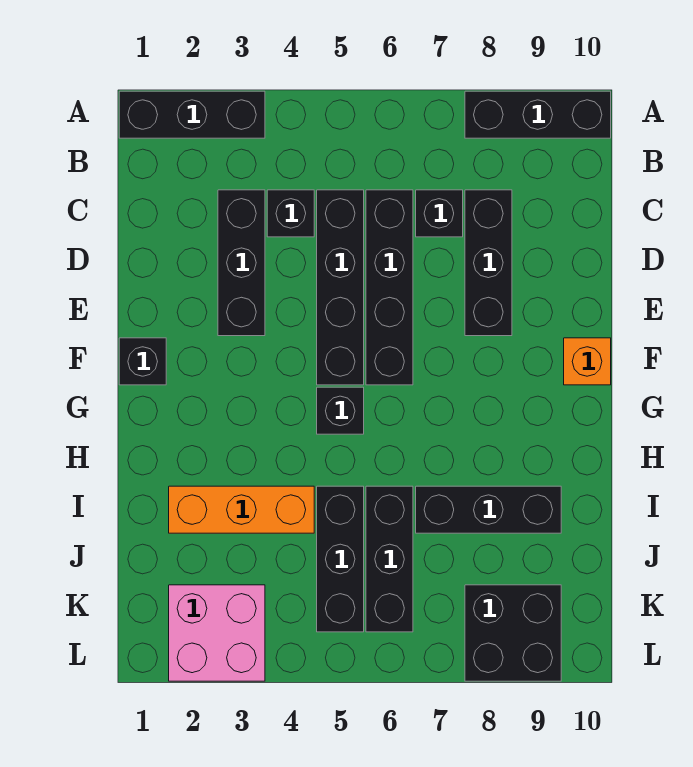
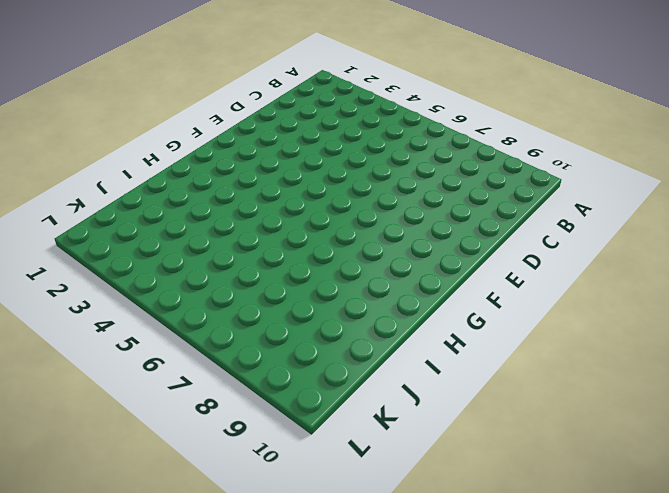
none -> black brick A1:A3 level 1
none -> black brick A8:A10 level 1
none -> black brick C3:E3 level 1

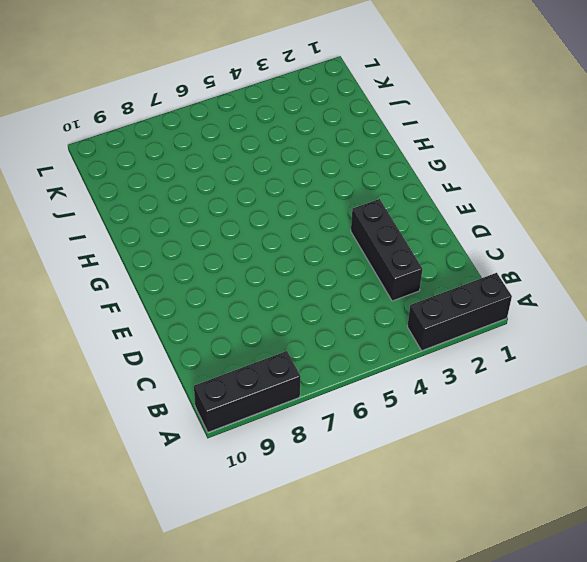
none -> black brick C4 level 1
none -> black brick C5:F5 level 1
none -> black brick C6:F6 level 1

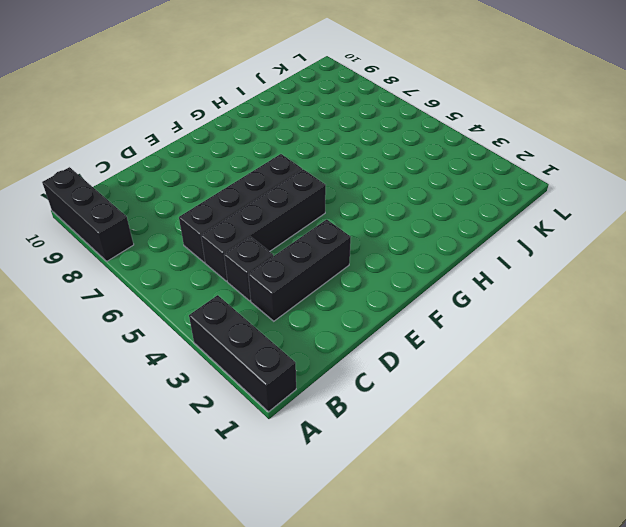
none -> black brick C7 level 1
none -> black brick C8:E8 level 1
none -> black brick F1 level 1

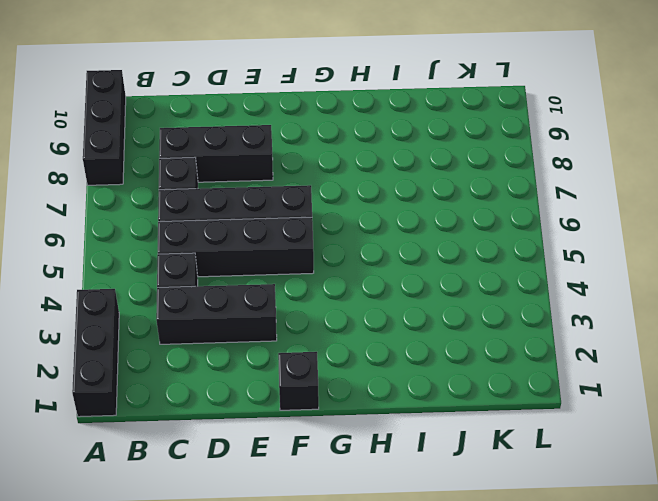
none -> orange brick F10 level 1
none -> black brick G5 level 1
none -> orange brick I2:I4 level 1

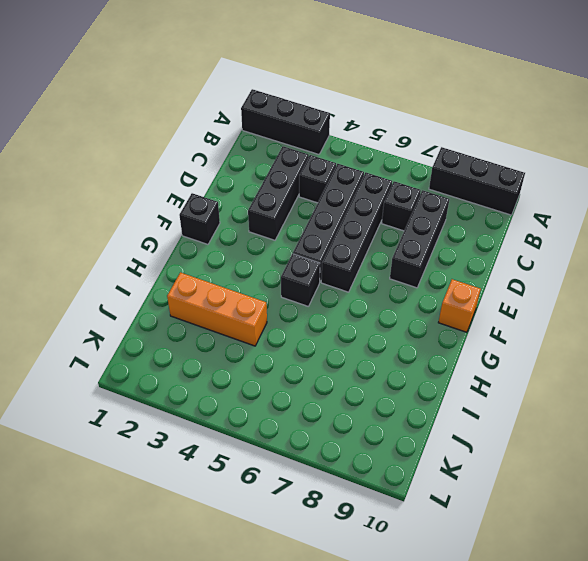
none -> black brick I5:K5 level 1
none -> black brick I6:K6 level 1
none -> black brick I7:I9 level 1

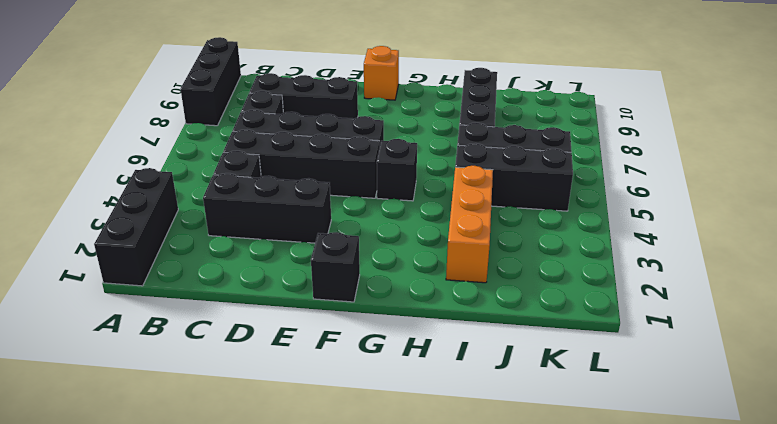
none -> pink brick K2:L3 level 1
none -> black brick K8:L9 level 1

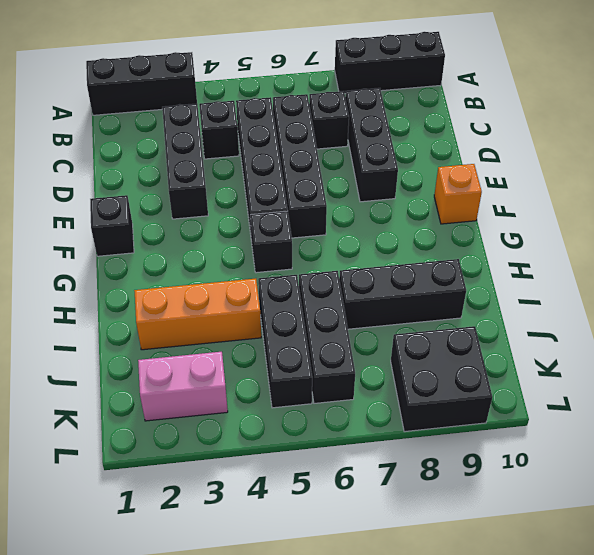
pink brick K2:K3 level 1 -> pink brick K2:L3 level 1

